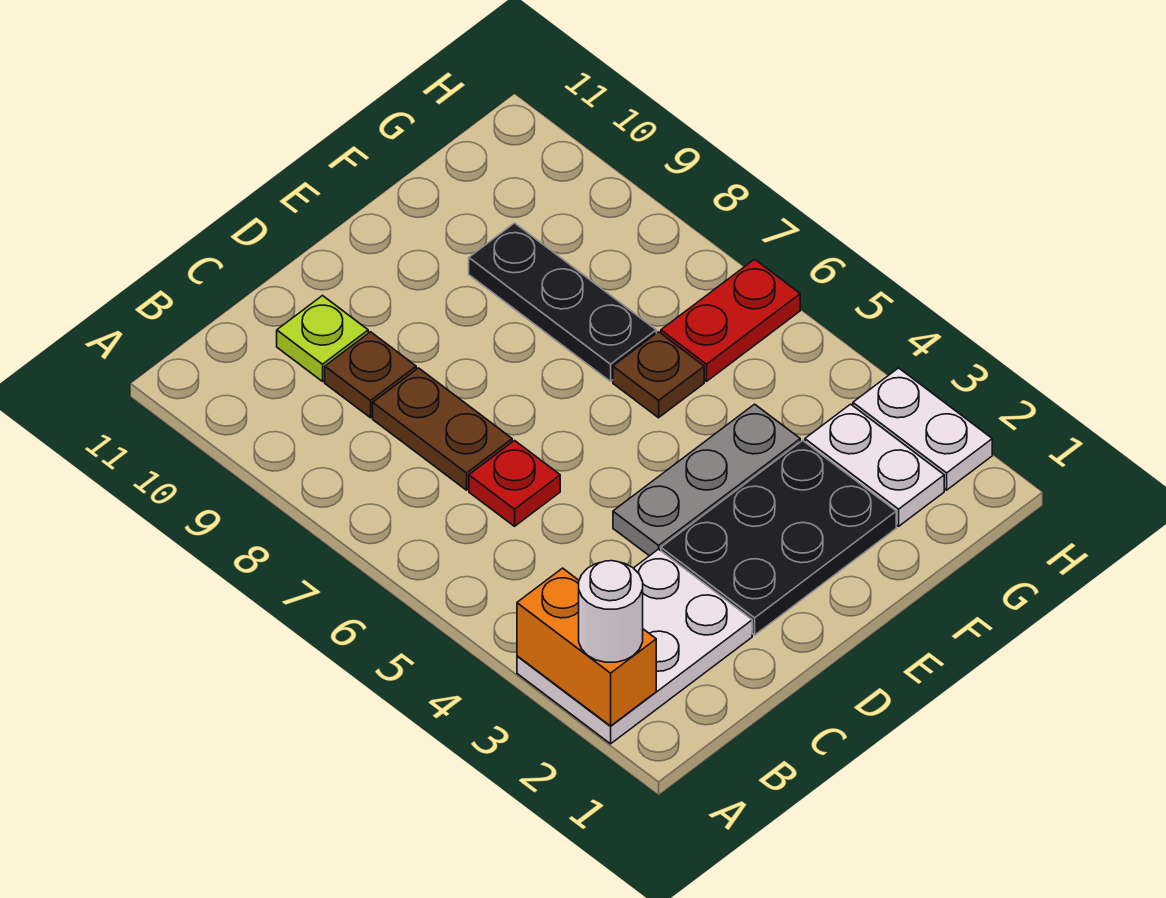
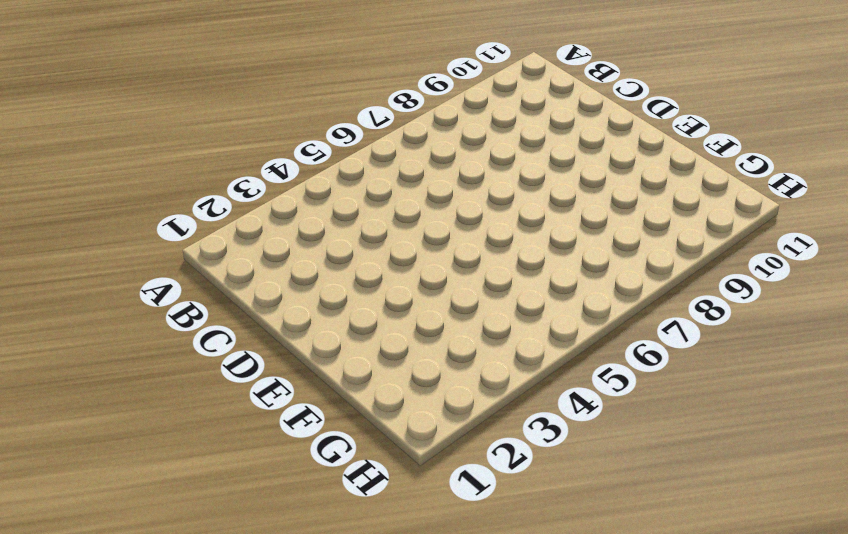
none -> white plate A2:C3 level 1
none -> red plate C6 level 1
none -> brown plate C7:C8 level 1

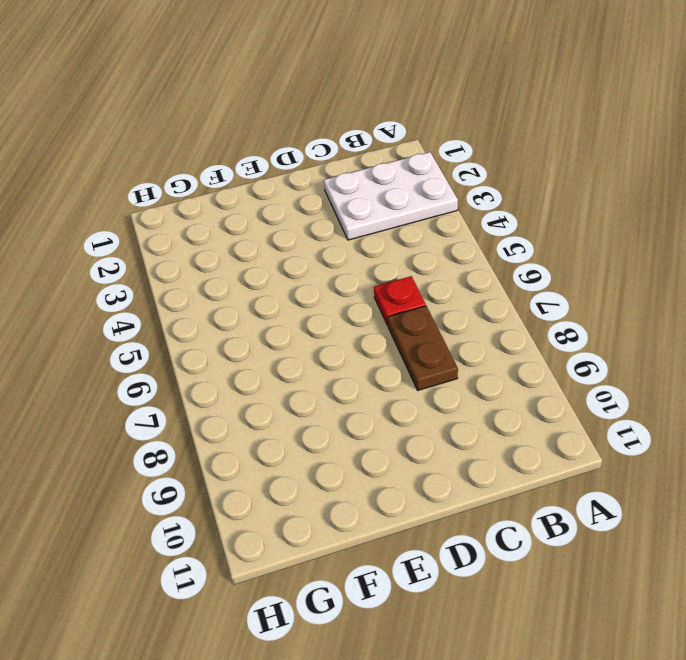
none -> brown plate C9 level 1
none -> lime plate C10 level 1
none -> black plate D2:F3 level 1

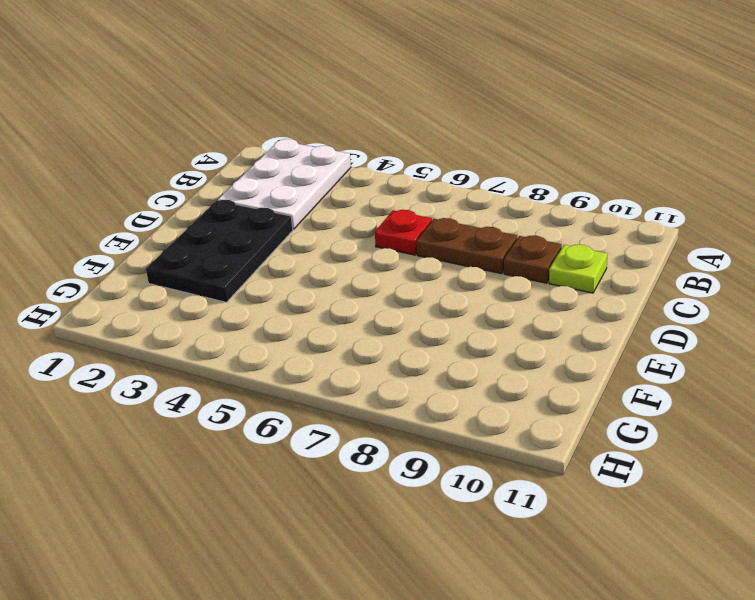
none -> grey plate D4:F4 level 1
none -> brown plate F6 level 1
none -> black plate F7:F9 level 1

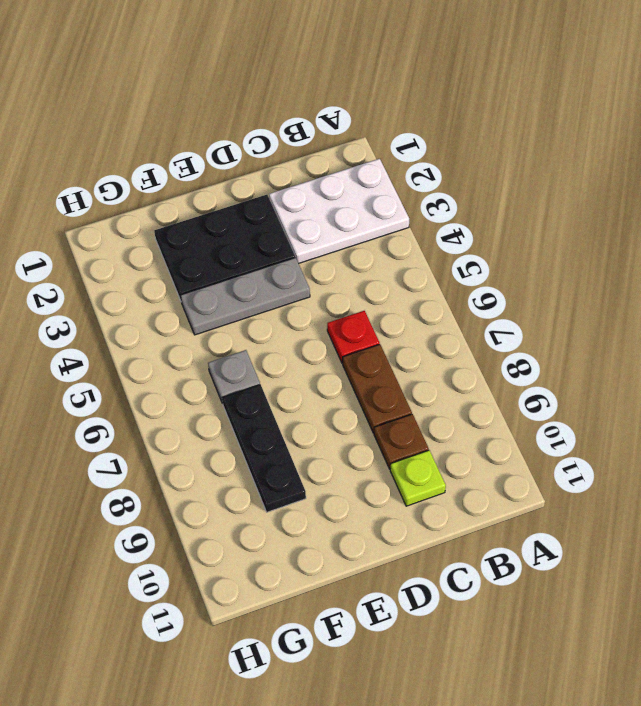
grey plate F6 level 1 -> brown plate F6 level 1
none -> white plate G2:G3 level 1
none -> red plate G6:H6 level 1
none -> white plate H2:H3 level 1

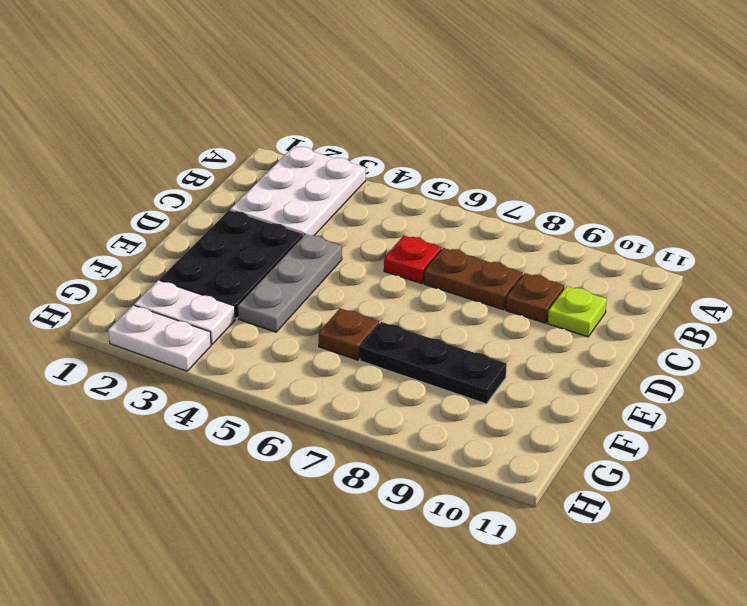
none -> red plate G6:H6 level 1
none -> orange brick A2:A3 level 2
none -> white round brick A2 level 3

